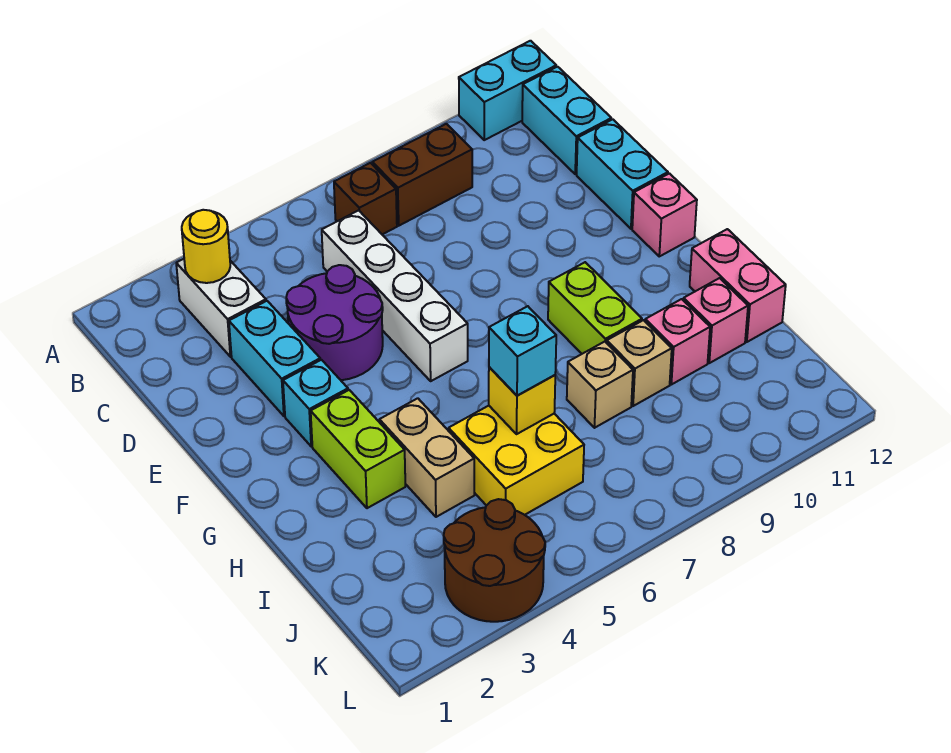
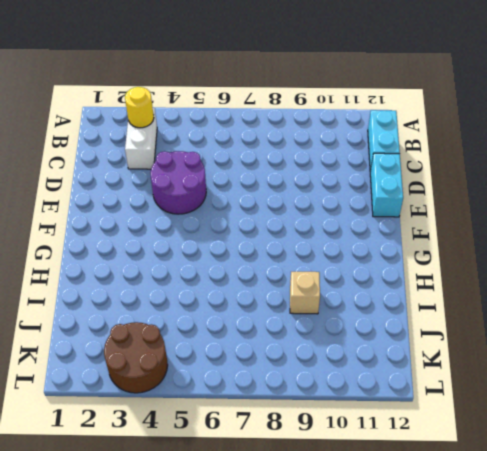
none -> cyan brick A11:A12 level 1
none -> brown brick B7 level 1
none -> brown brick B8:B9 level 1

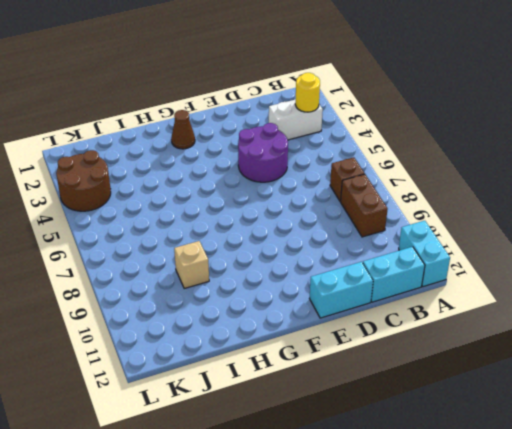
brown cone G2 level 1 -> none
none -> white brick C6:F6 level 1
none -> cyan brick D3:E3 level 1
none -> cyan brick F3 level 1

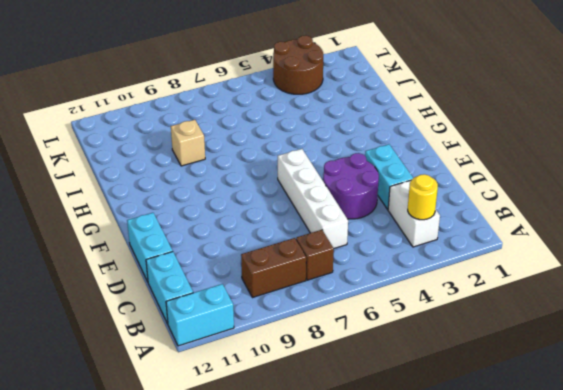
none -> cyan brick F3 level 1
none -> pink brick F12 level 1
none -> lime brick G3:H3 level 1

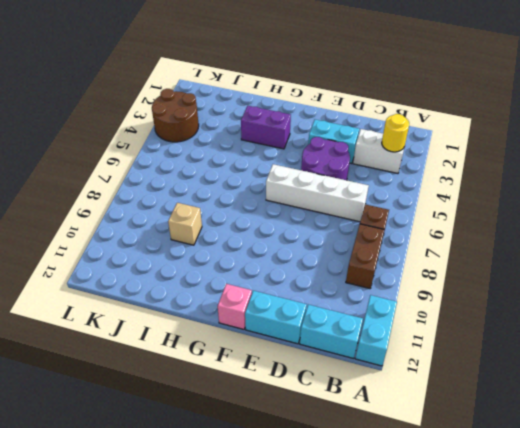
purple brick G3:H3 level 1 -> lime brick G3:H3 level 1
none -> cyan brick F3 level 1
none -> lime brick G9:H9 level 1
none -> tan brick H4:I4 level 1

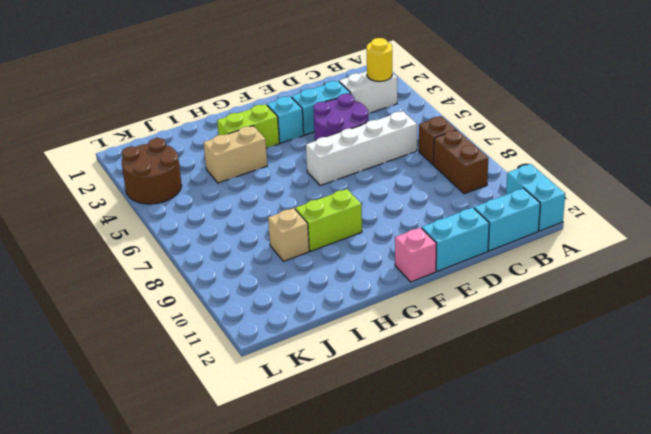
none -> pink brick H12:I12 level 1
none -> yellow brick I5:J6 level 1
none -> tan brick I8 level 1

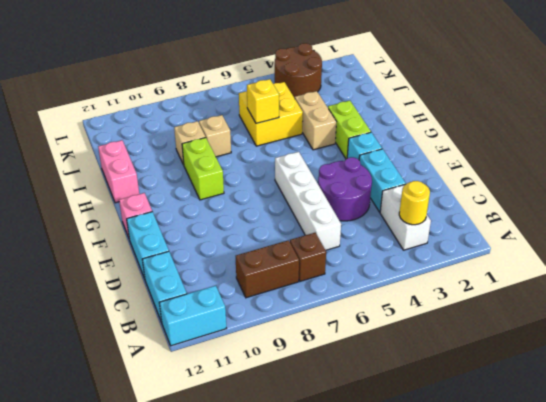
none -> pink brick I10 level 1
none -> pink brick I11 level 1
none -> cyan brick I6 level 3

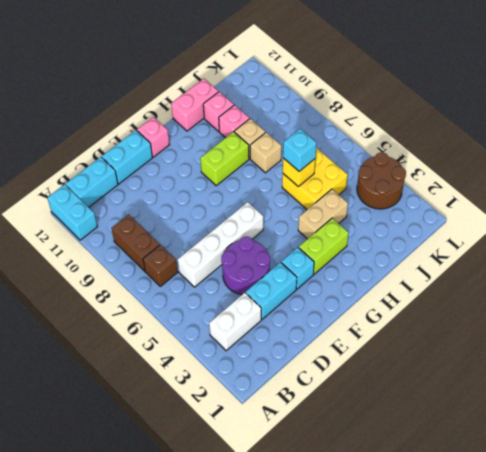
none -> yellow round brick B3 level 2

